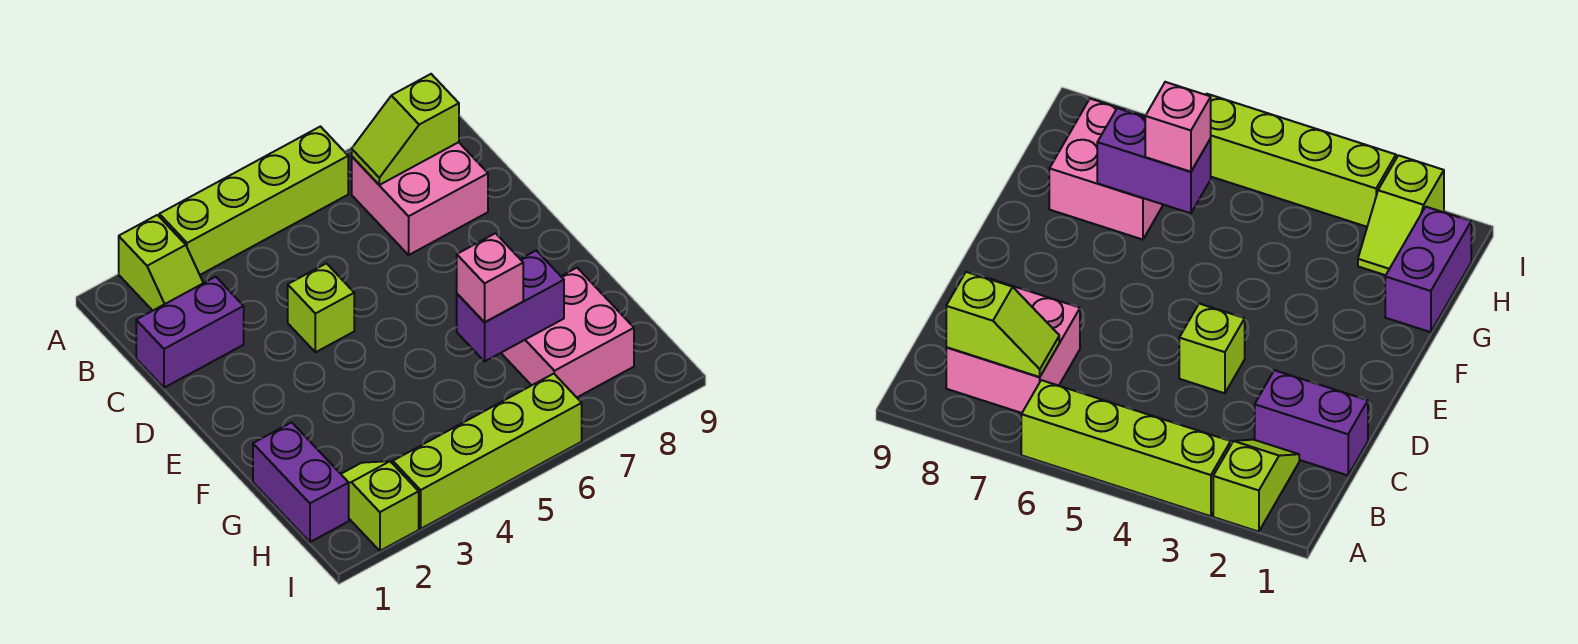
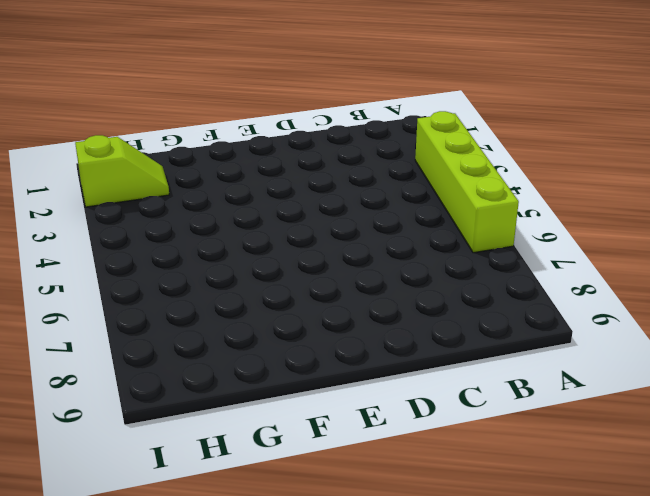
none -> lime slope A2:B2 level 1 top A
none -> pink brick B7:C8 level 1
none -> purple brick C1:C2 level 1

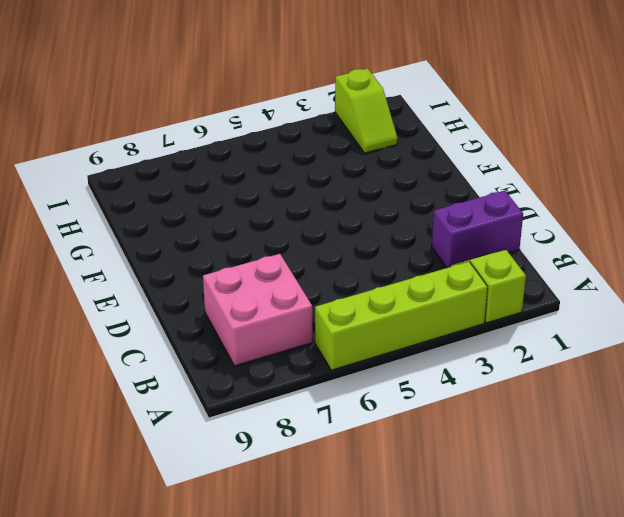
none -> lime brick D4 level 1
none -> purple brick G1:H1 level 1
none -> pink brick G7:H8 level 1

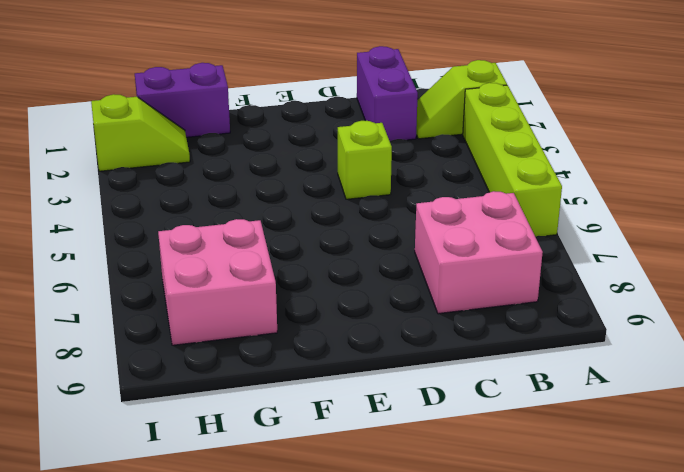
none -> lime brick I3:I6 level 1
none -> lime slope B7:B8 level 2 top 8
none -> purple brick G6:G7 level 2

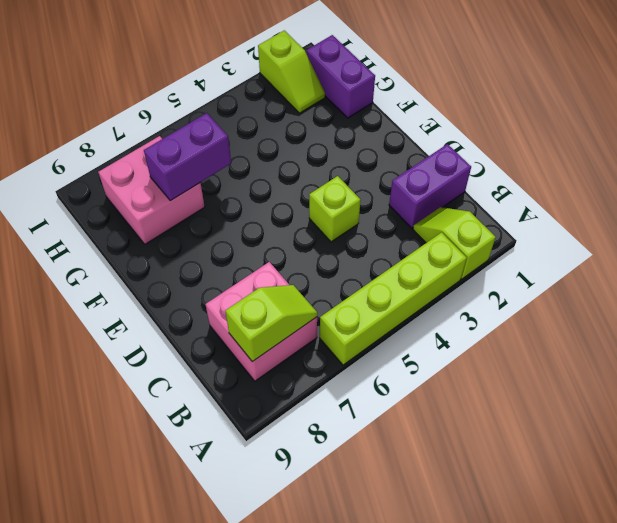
none -> lime brick I3:I6 level 1
none -> pink brick G6 level 3

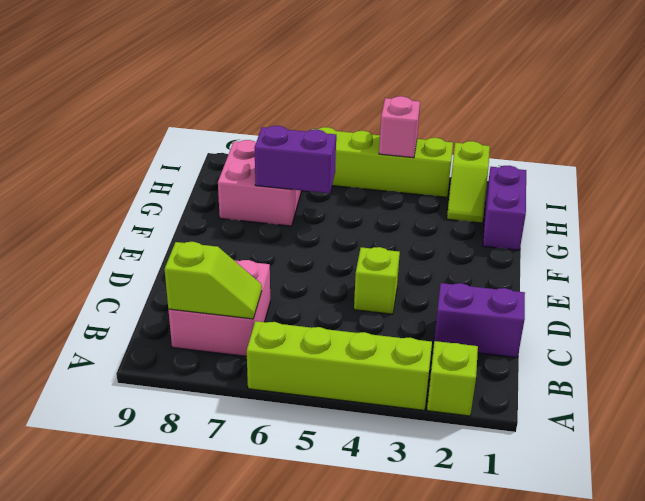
pink brick I4 level 2 -> pink brick G6 level 3

